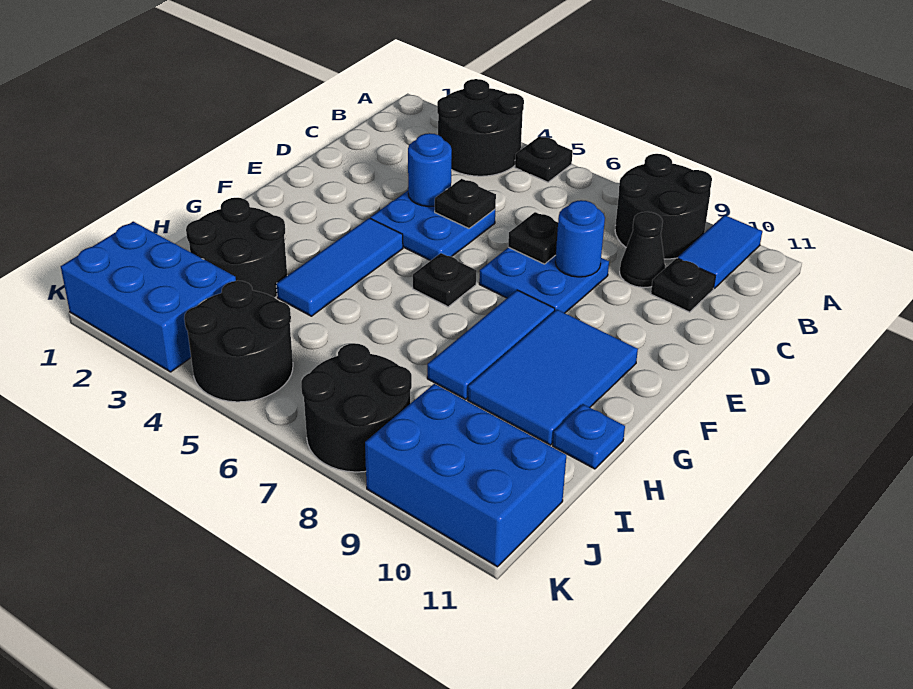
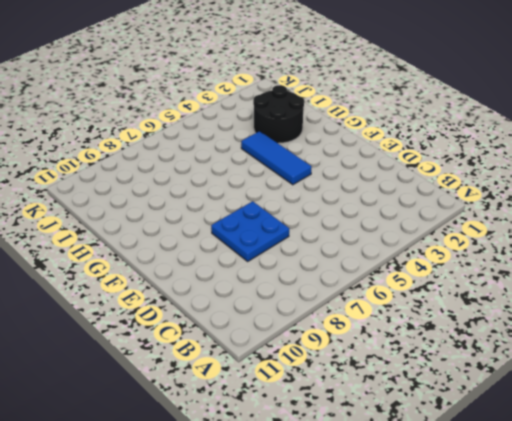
none -> black round brick A3:B4 level 1
none -> black plate A5 level 1
none -> black round brick A8:B9 level 1

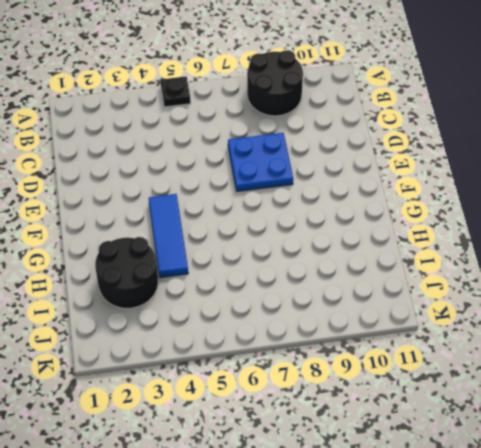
none -> black round brick A3:B4 level 1
none -> blue tile A10:B10 level 1
none -> black cone C9 level 1

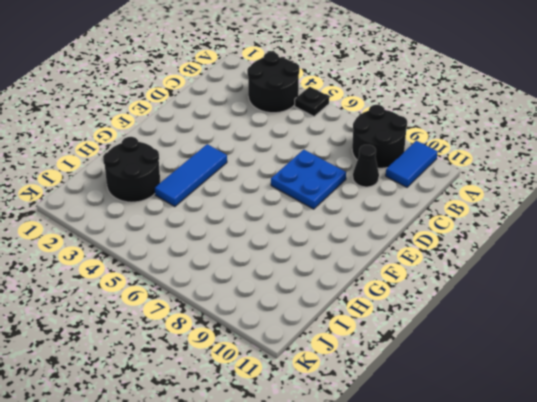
none -> black plate C10 level 1
none -> blue plate D4:E5 level 1
none -> black plate F6 level 1

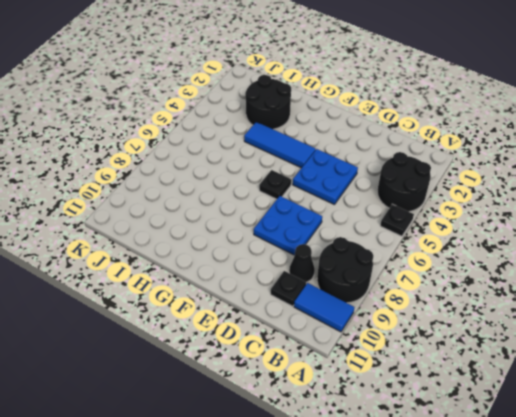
none -> blue tile F8:H8 level 1
none -> blue tile F9:H10 level 1
none -> blue plate H11 level 1

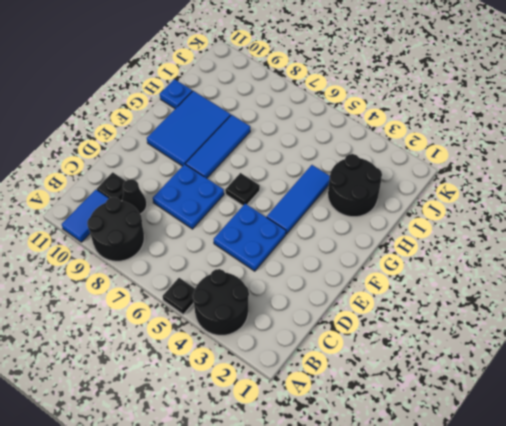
none -> blue brick J1:K3 level 1
none -> black round brick J4:K5 level 1
none -> black round brick J7:K8 level 1

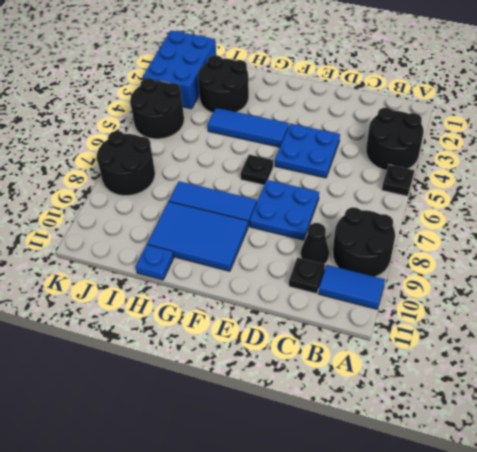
none -> blue brick J9:K11 level 1
none -> blue round brick D4 level 2
none -> black plate D5 level 2

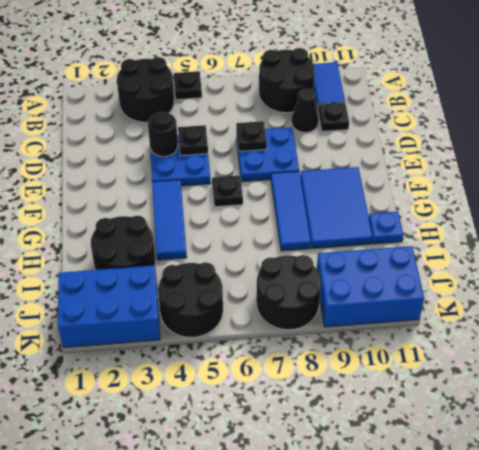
black round brick D4 level 2 -> blue round brick D4 level 2
none -> blue round brick D8 level 2

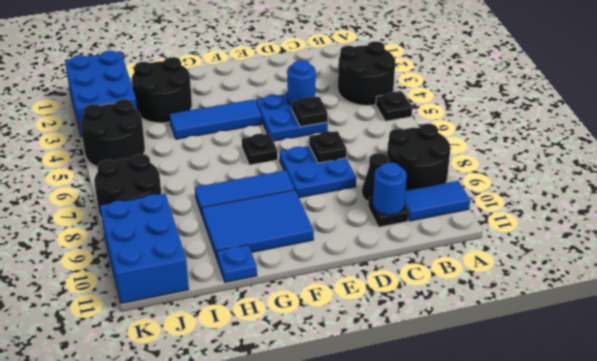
blue round brick C10 level 2 -> blue round brick D8 level 2

